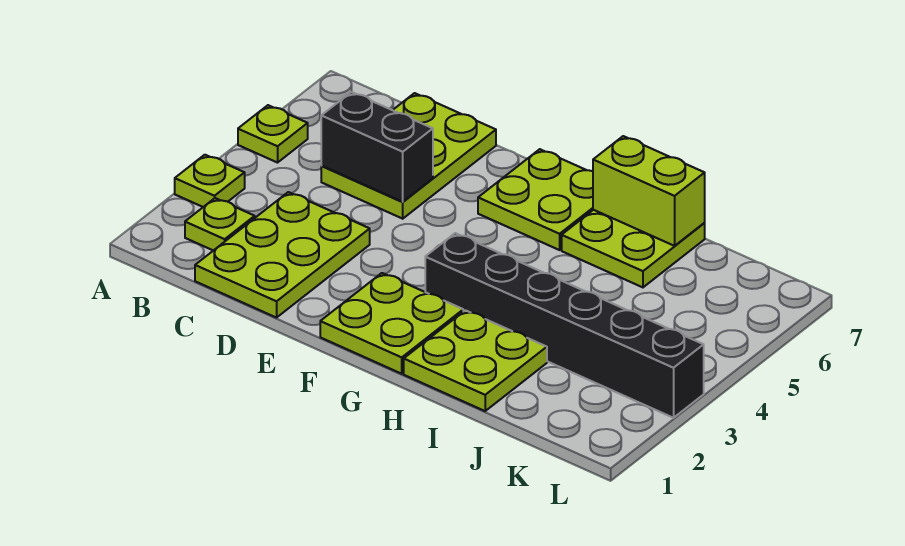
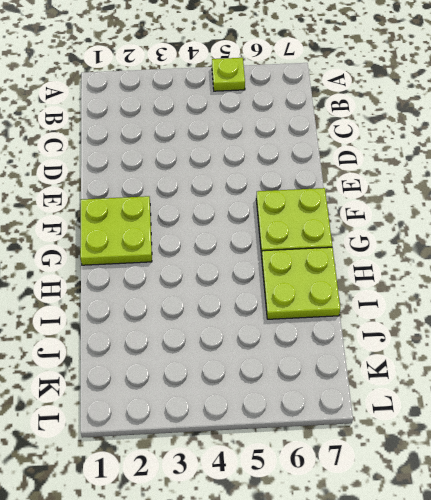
none -> lime plate A3 level 1
none -> lime plate B2 level 1
none -> lime plate C1:D3 level 1

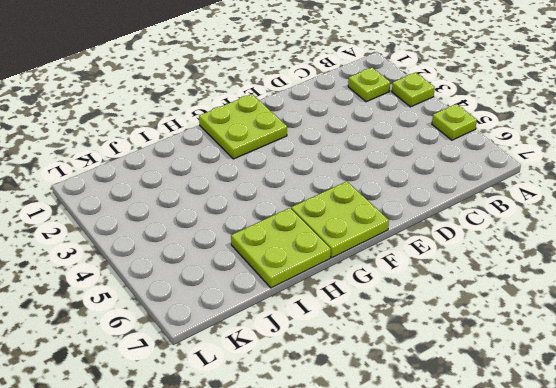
none -> lime plate C1:D3 level 1
none -> lime plate C5:D7 level 1
none -> black brick G3:L3 level 1

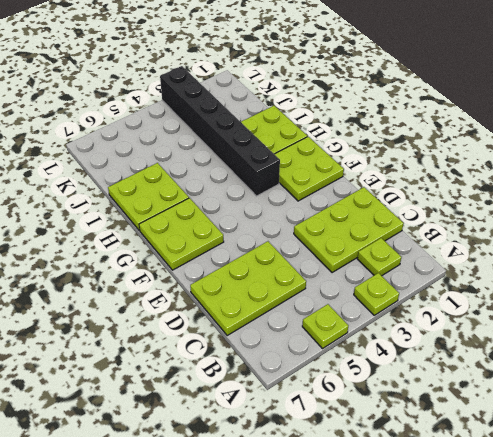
none -> black brick C5:D5 level 2
none -> lime brick H7:I7 level 2

